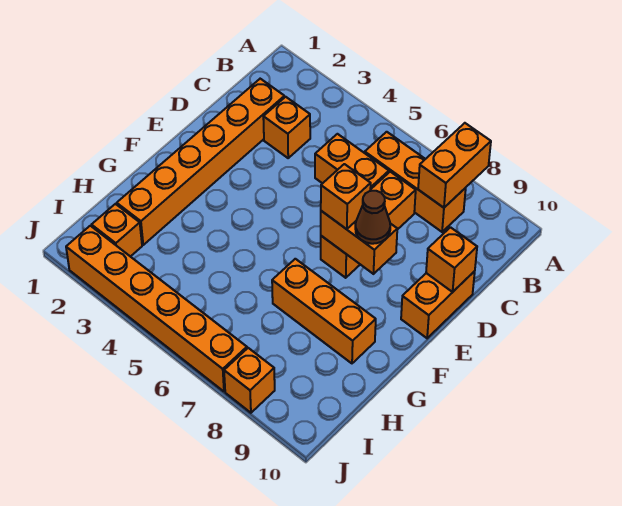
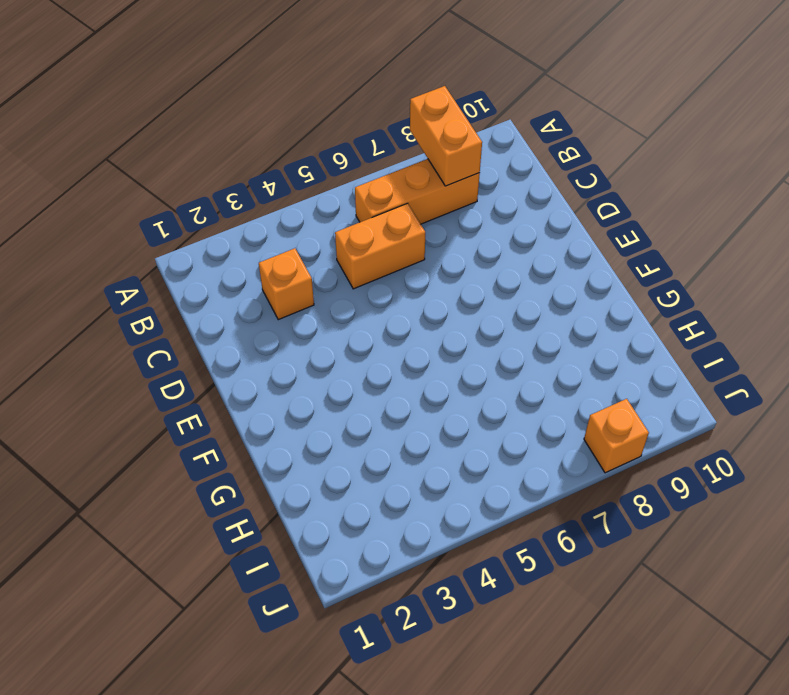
none -> orange brick C2:H2 level 1
none -> orange brick C7:E7 level 1
none -> orange brick D10:E10 level 1

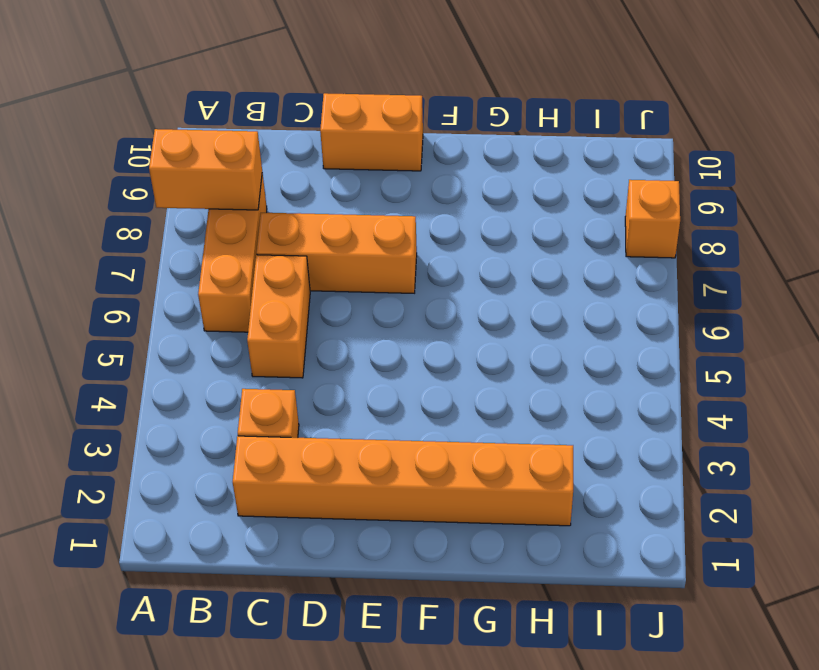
none -> orange brick G7:G9 level 1
none -> orange brick I2 level 1
none -> orange brick J2:J7 level 1

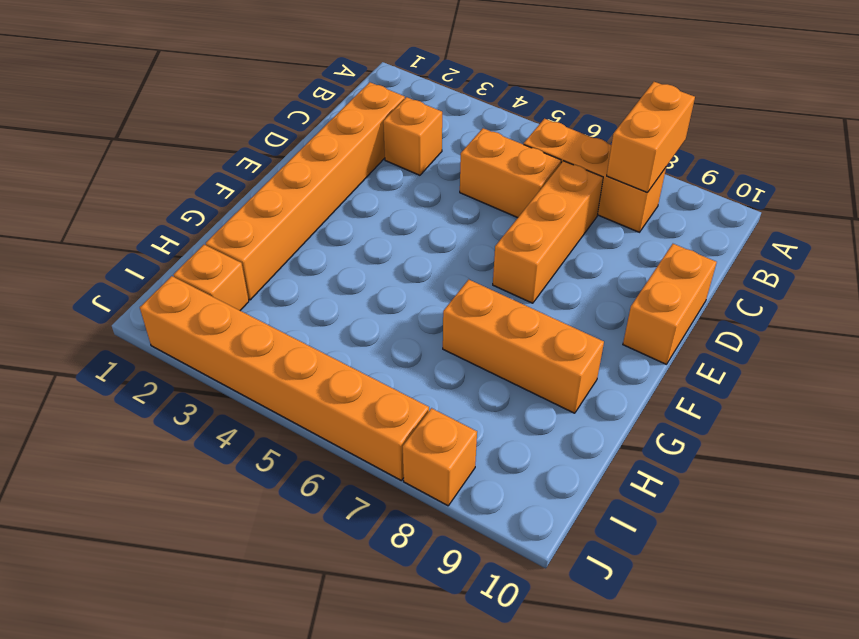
none -> orange brick D10 level 2
none -> orange brick E7:E8 level 2
none -> orange brick E7 level 3

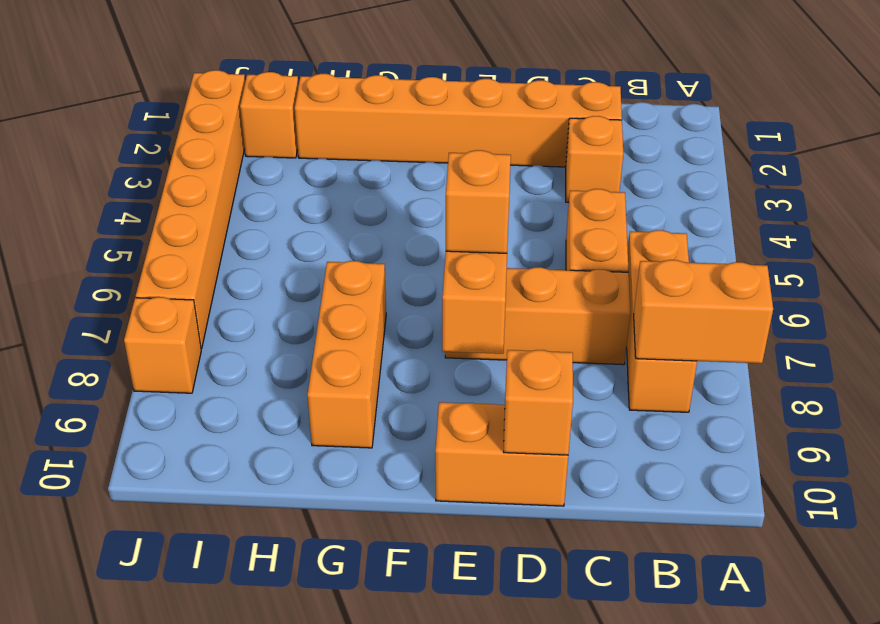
none -> brown cone E8 level 3

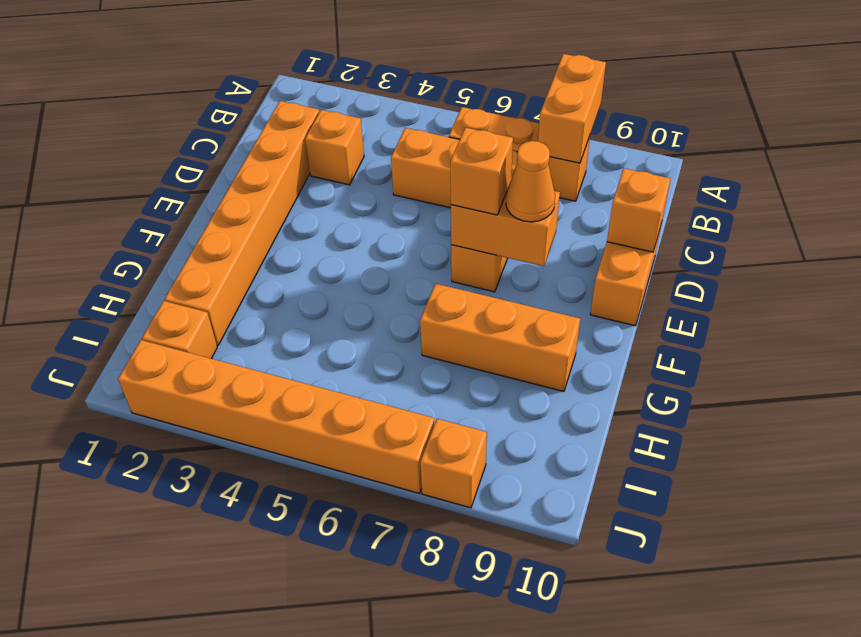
orange cone E8 level 3 -> brown cone E8 level 3

